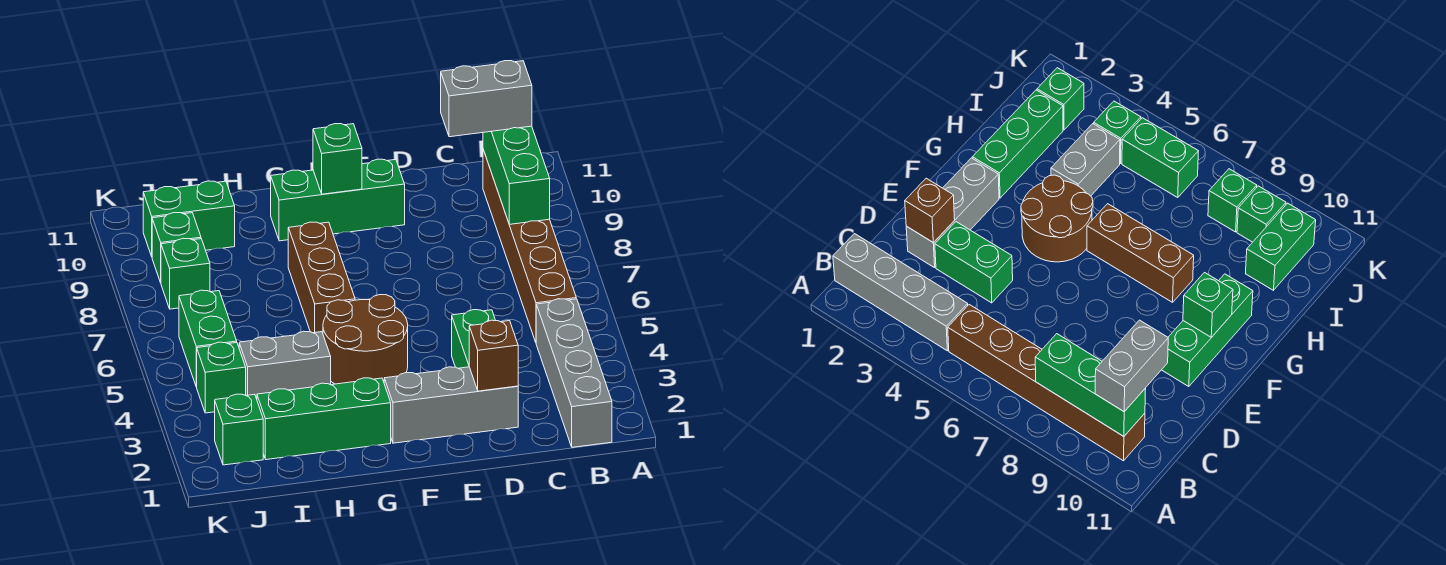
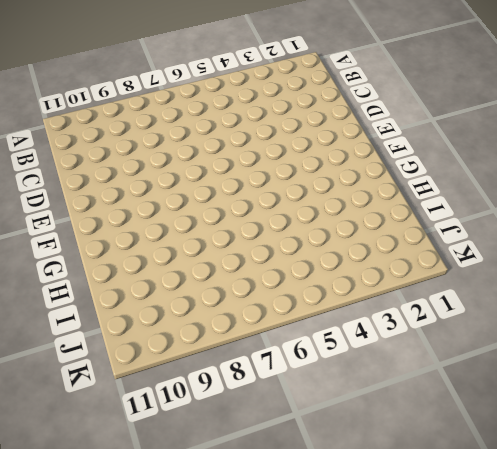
none -> grey brick B1:B4 level 1
none -> brown brick B5:B10 level 1
none -> grey brick D2:F2 level 1

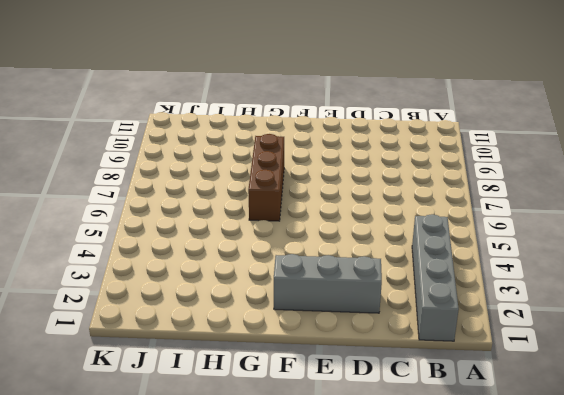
none -> brown brick B5:B10 level 1
none -> green brick D3:D4 level 1
none -> green brick E10:G10 level 1

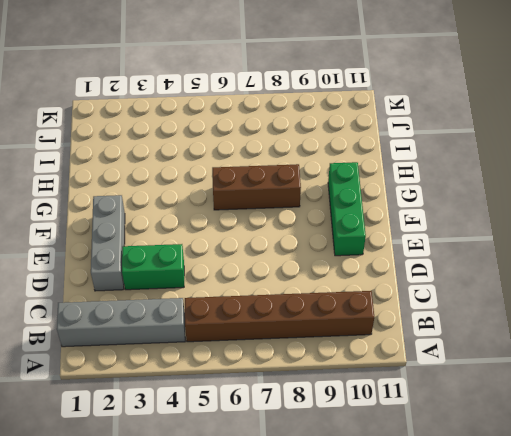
none -> brown round brick F4:G5 level 1
none -> green brick G2:I2 level 1
none -> grey brick H4:I4 level 1

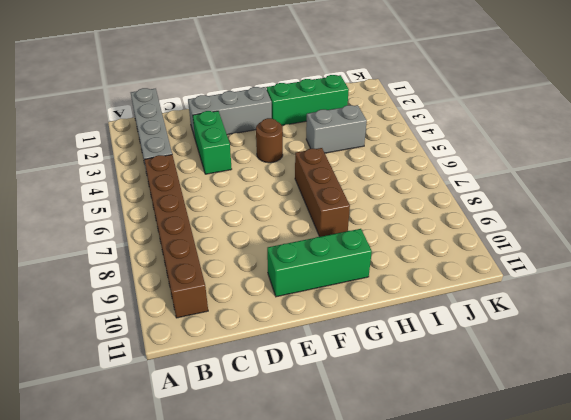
brown round brick F4 level 1 -> brown round brick F4:G5 level 1
none -> green brick I10:J10 level 1
none -> green brick J2 level 1
none -> green brick J4 level 1

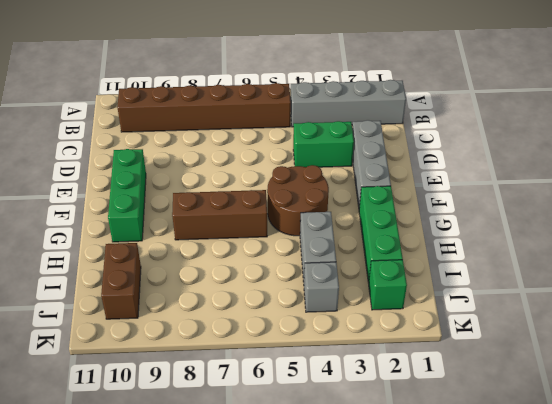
brown brick I10:J10 level 1 -> green brick I10:J10 level 1
grey brick J4 level 1 -> green brick J4 level 1
none -> green brick J5:J6 level 1
none -> green brick J8 level 1
none -> green brick J9 level 1

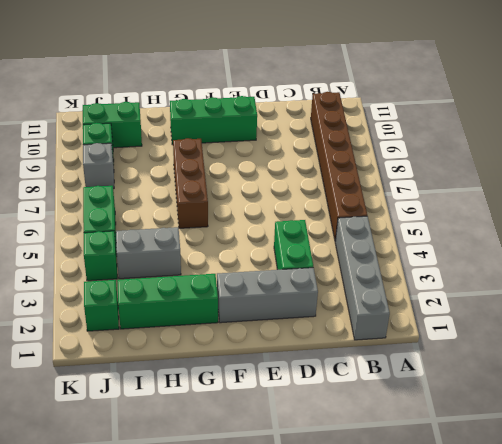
grey brick J8 level 1 -> green brick J8 level 1
none -> brown round brick F4:G5 level 1
none -> green brick B8:B10 level 2
none -> brown brick D2 level 2

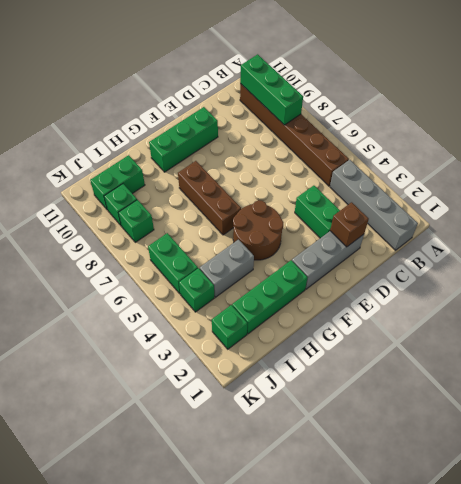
none -> green brick F10 level 2
none -> grey brick B10:C10 level 3

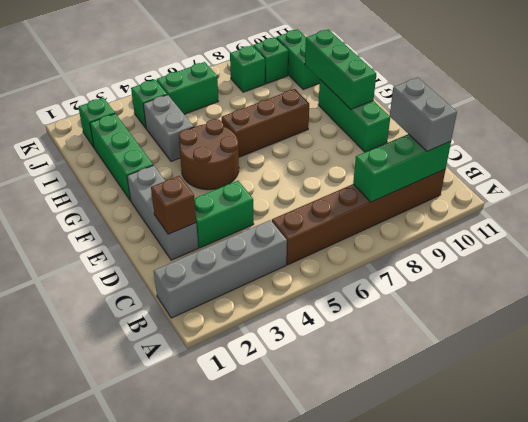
green brick F10:H10 level 2 -> green brick F10 level 2

